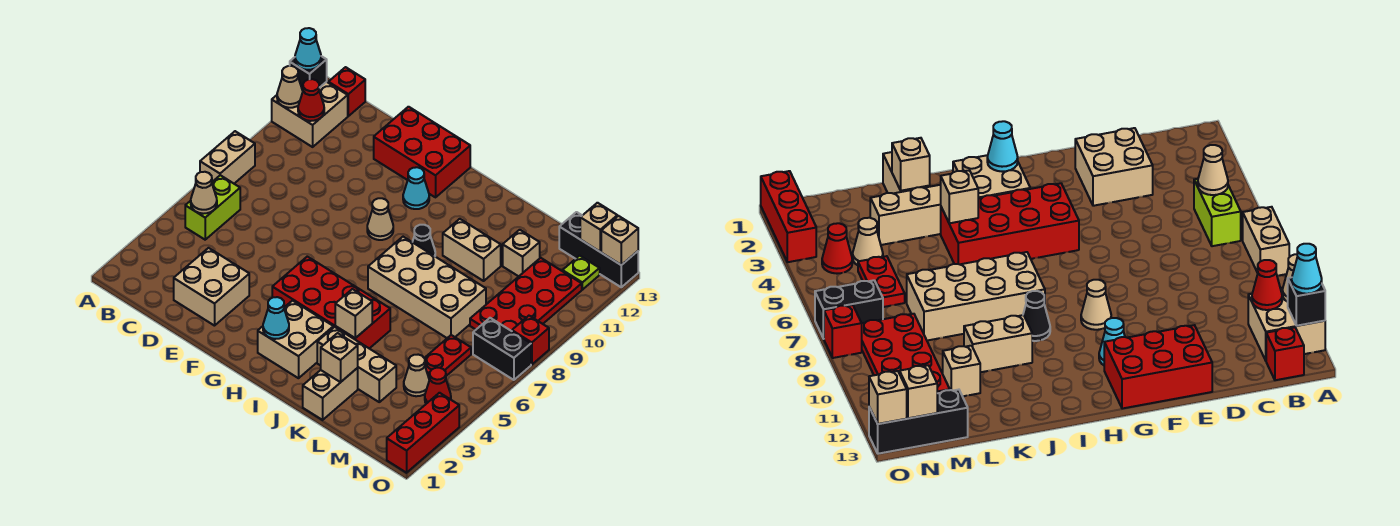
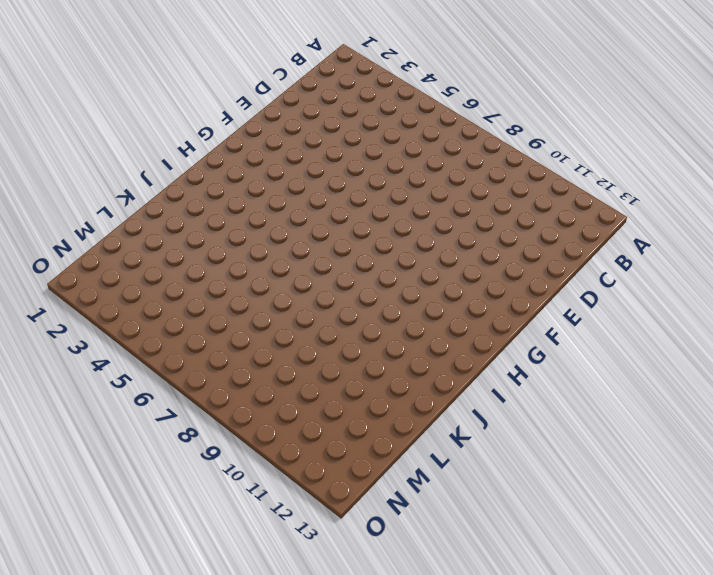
none -> tan brick A7:A8 level 1
none -> tan brick A11:B12 level 1
none -> lime brick B5:B6 level 1
none -> red brick B13 level 1

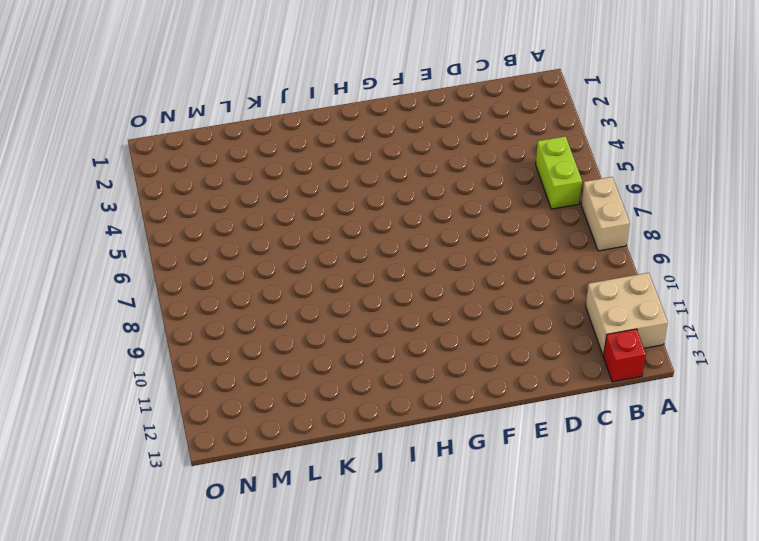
none -> tan brick D2:E3 level 1
none -> red brick E12:G13 level 1
none -> red brick G4:J5 level 1
none -> tan cone G9 level 1

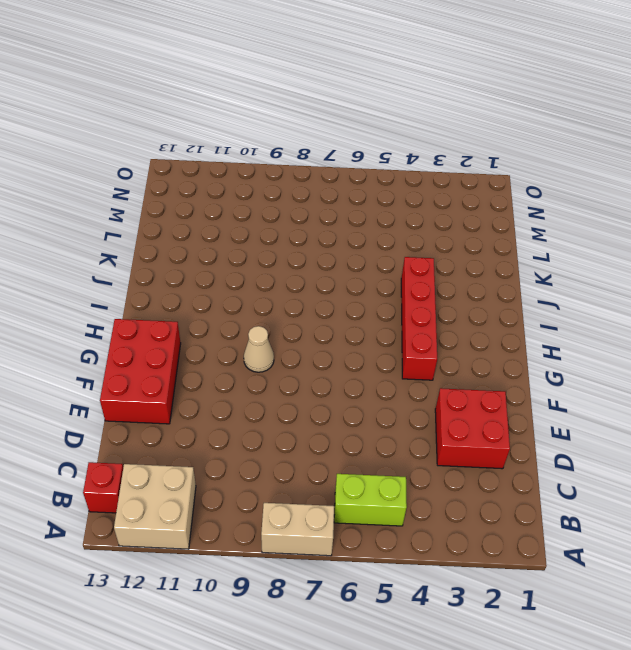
red brick D2:E3 level 1 -> tan brick D2:E3 level 1
red brick G4:J4 level 1 -> red brick G4:J5 level 1
none -> cyan cone G11 level 1
none -> tan brick H2:I3 level 1
none -> tan brick I7:L8 level 1
none -> black cone I9 level 1

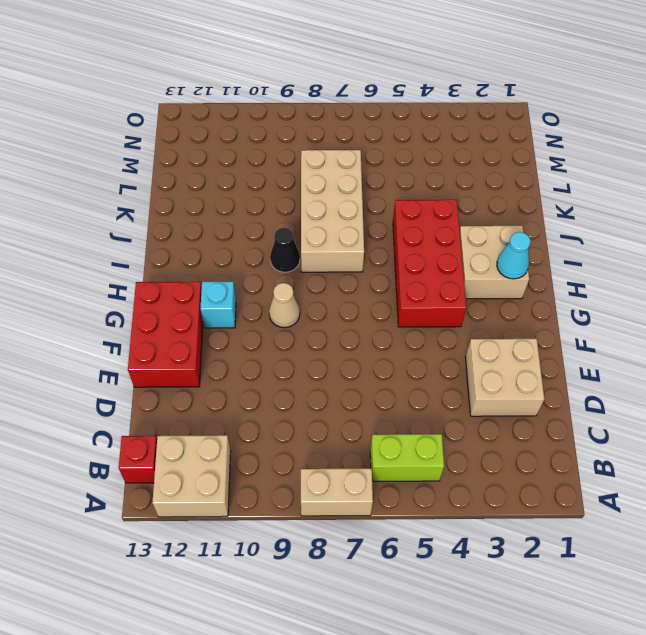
cyan brick G11 level 1 -> cyan cone G11 level 1
none -> tan brick J3:L3 level 1
none -> tan brick J10:K10 level 1
none -> tan brick K1:K2 level 1
none -> tan brick L11 level 1

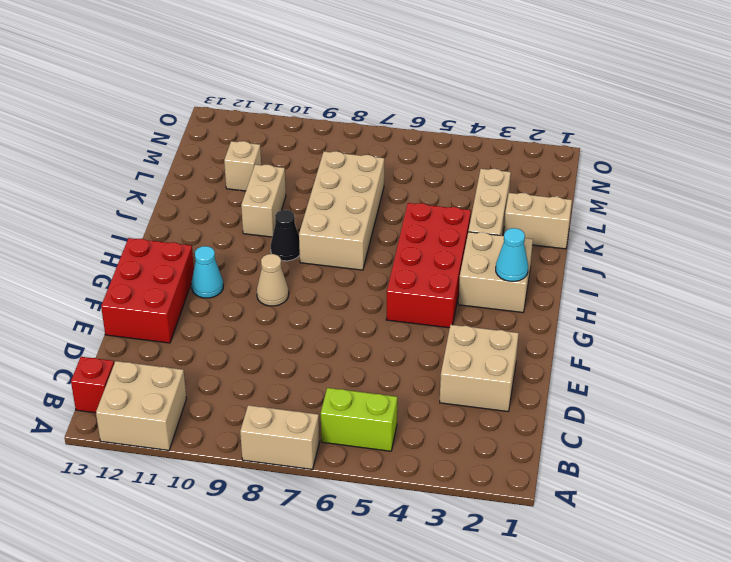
none -> tan cone M4 level 1
none -> red plate M5:M6 level 1
none -> red plate M8:N11 level 1
none -> black brick M13:O13 level 1

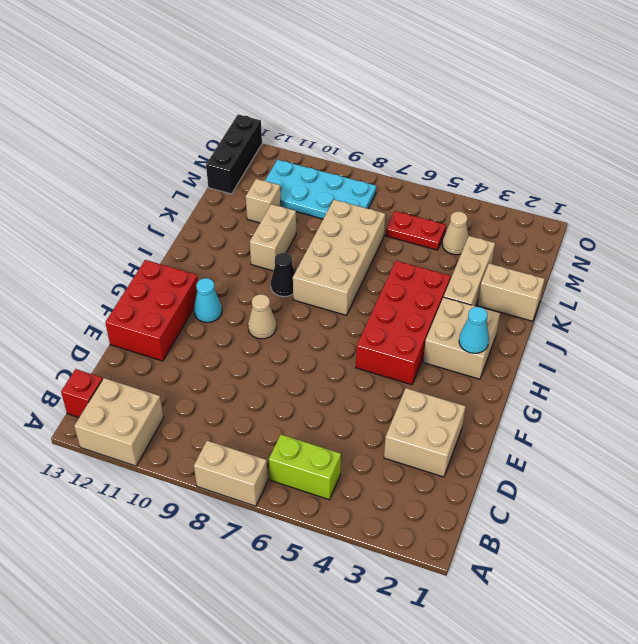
cyan plate M8:N11 level 1 -> red plate M8:N11 level 1
none -> red cone N4 level 1
none -> black brick N7:O7 level 1
none -> lime plate N12 level 1
none -> red brick O1:O3 level 1

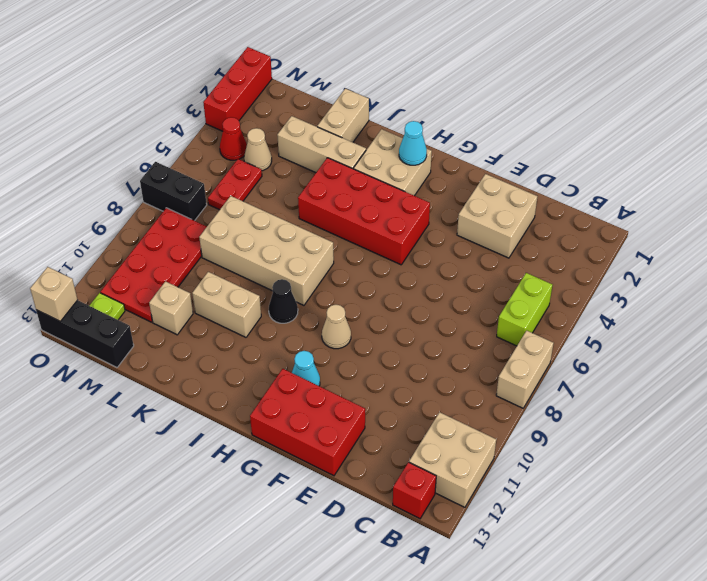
none -> red brick O8 level 1
none -> tan cone A11 level 2
none -> black brick A12 level 2
none -> tan cone B5 level 2

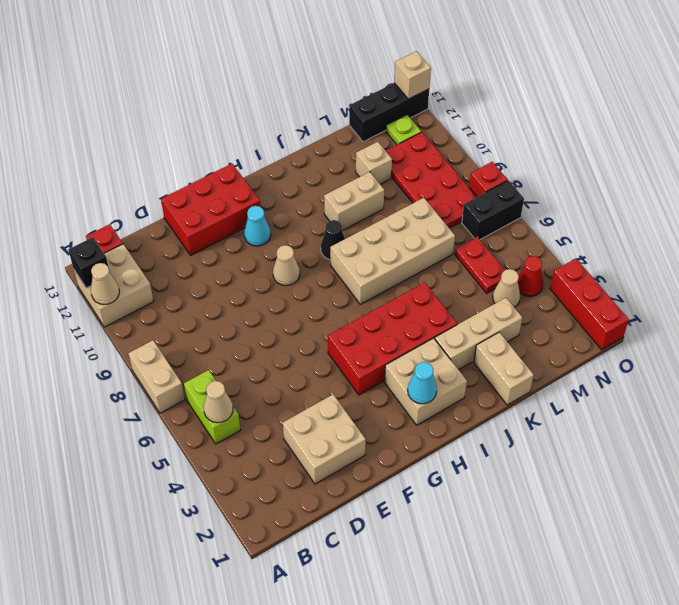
none -> red cone B11 level 2
none -> tan brick J4 level 2
none -> tan brick K2 level 2
none -> tan brick N13 level 2

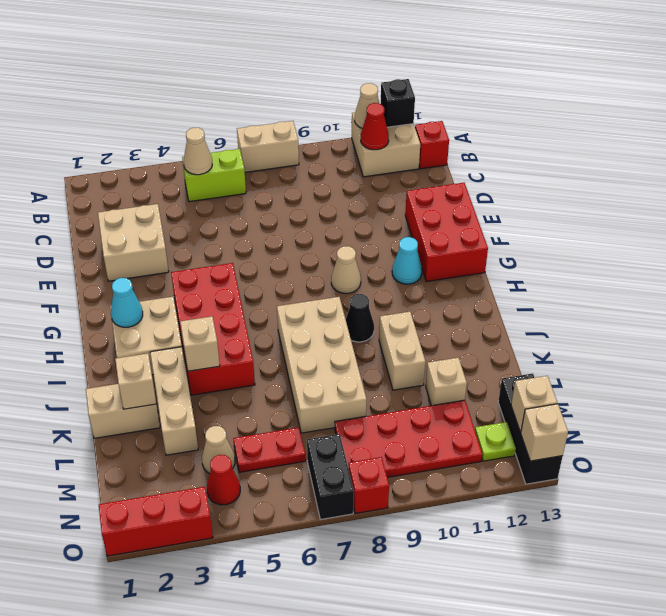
none -> cyan cone A12 level 3

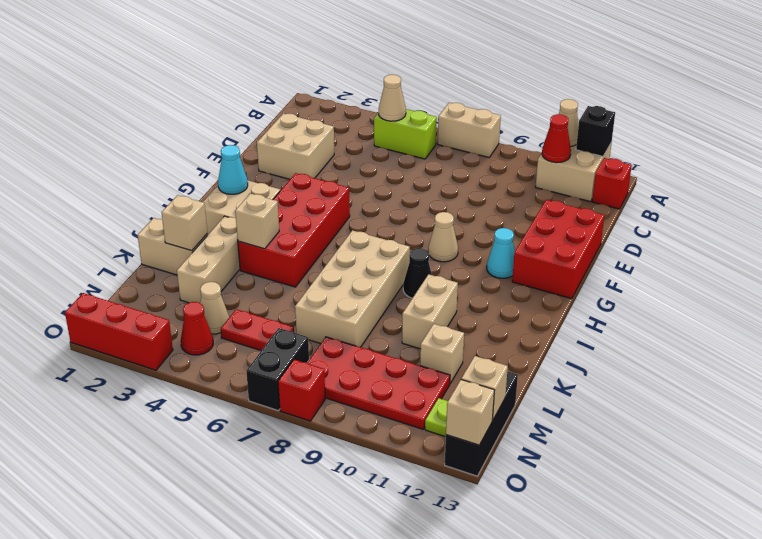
none -> cyan cone A12 level 3

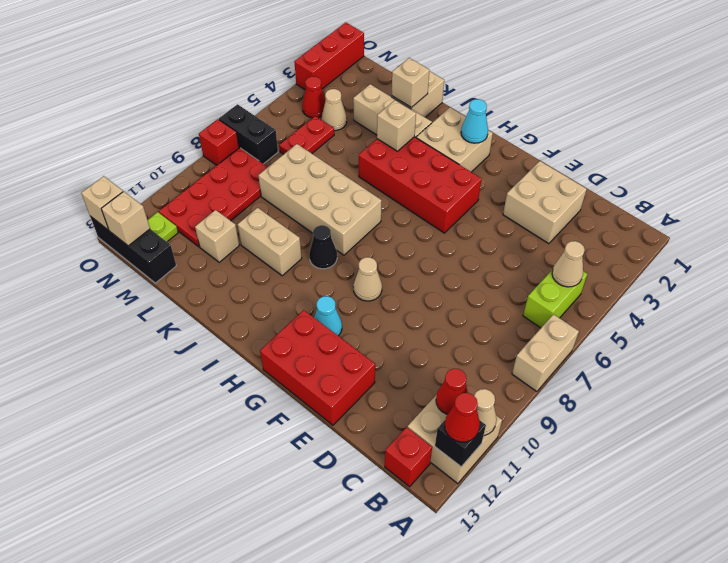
red cone A12 level 3 -> cyan cone A12 level 3

